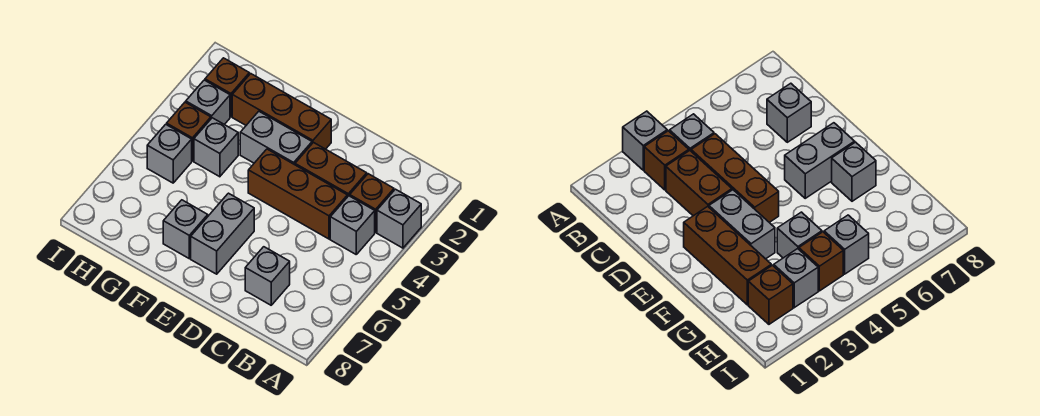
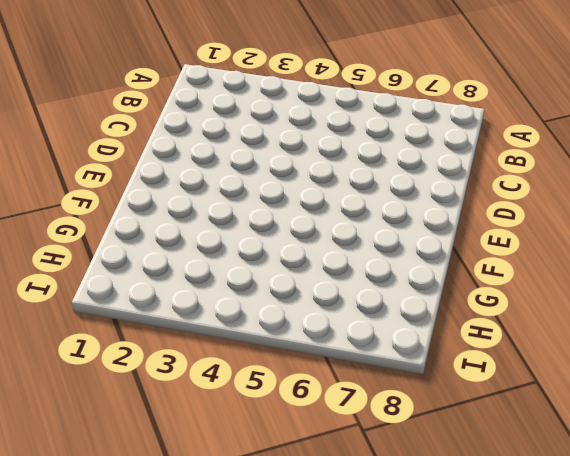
none -> grey brick A3 level 1
none -> brown brick B3 level 1
none -> grey brick B4 level 1

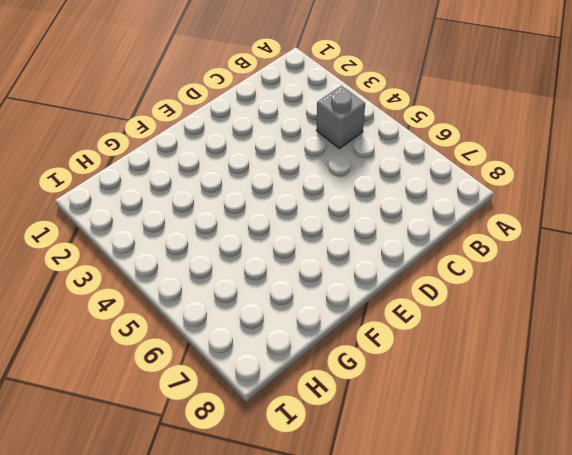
none -> grey brick A3 level 1
none -> brown brick B3 level 1
none -> brown brick C3:D3 level 1

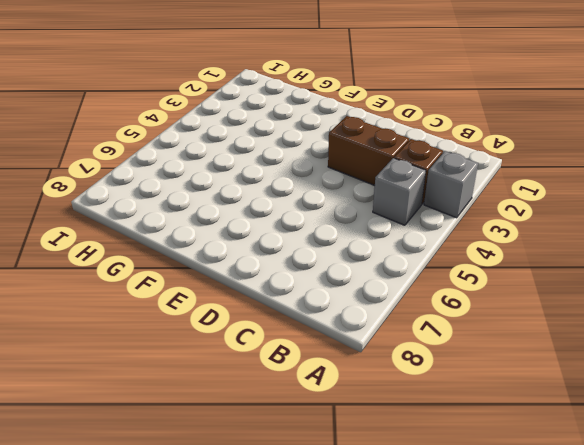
none -> brown brick C4:E4 level 1
none -> grey brick C7 level 1
none -> brown brick E2:G2 level 1

